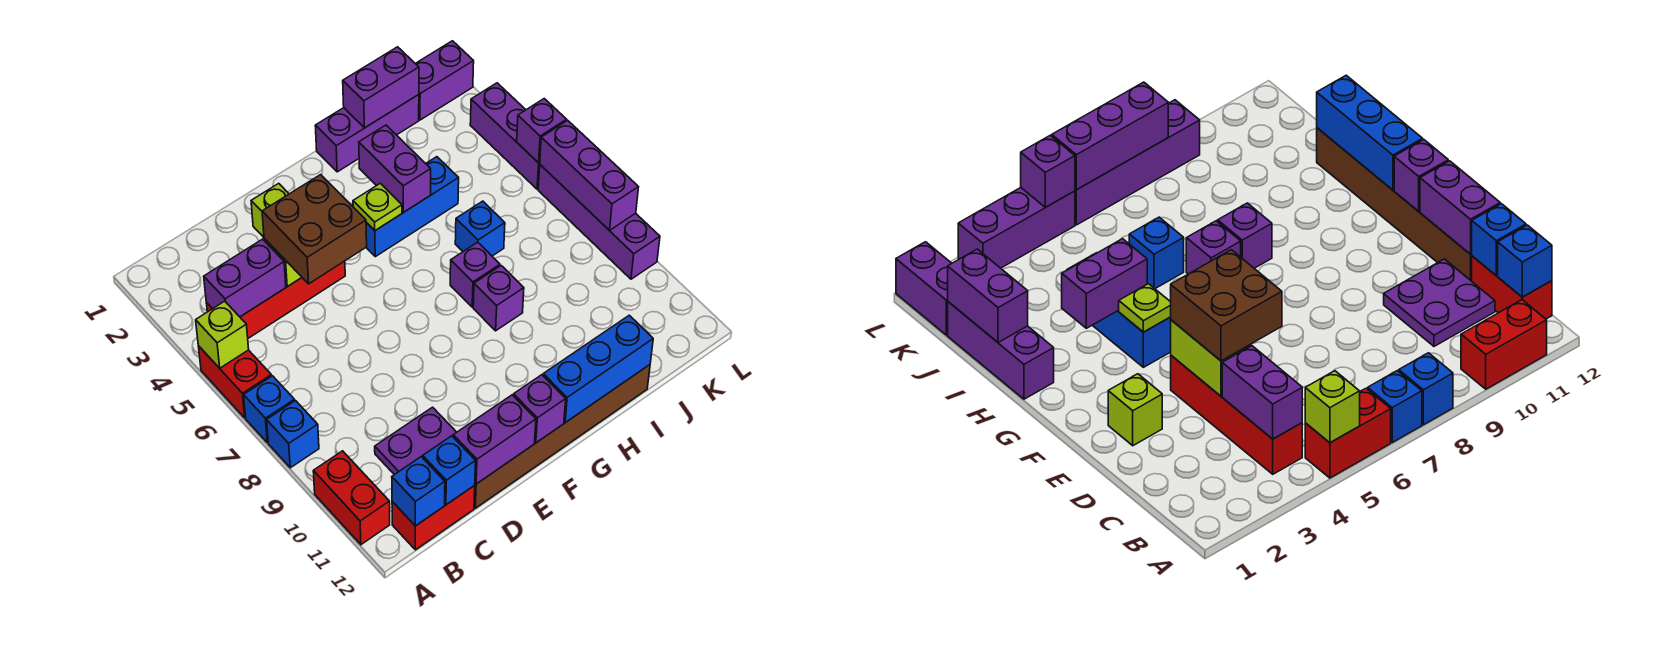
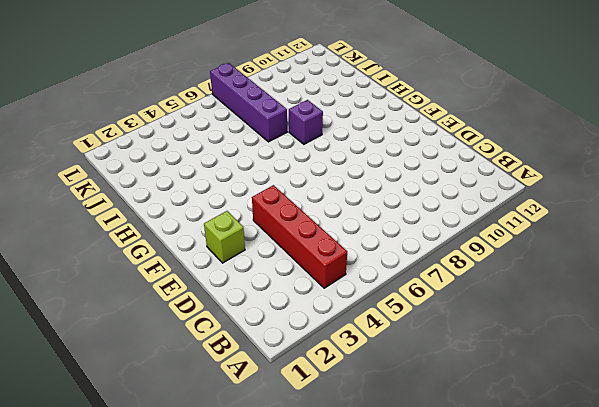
purple brick I7:L7 level 1 -> purple brick L6:L9 level 1
none -> red brick A5:A6 level 1
none -> blue brick A7 level 1
none -> blue brick A8 level 1
none -> red brick A10:A11 level 1

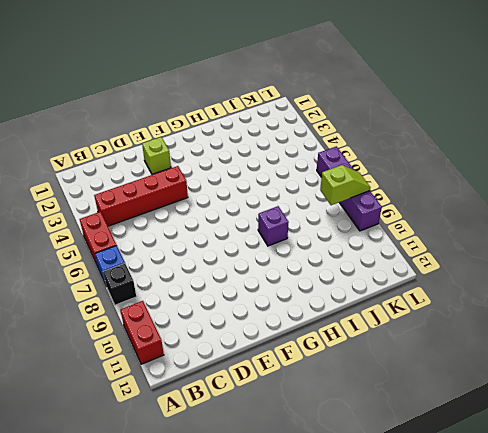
black brick A8 level 1 -> blue brick A8 level 1
lime slope K8:L8 level 2 top K -> purple brick L6:L8 level 2
none -> red brick B12:C12 level 1
none -> purple plate C10:D11 level 1
none -> brown brick D12:I12 level 1
none -> blue brick G4:I4 level 1

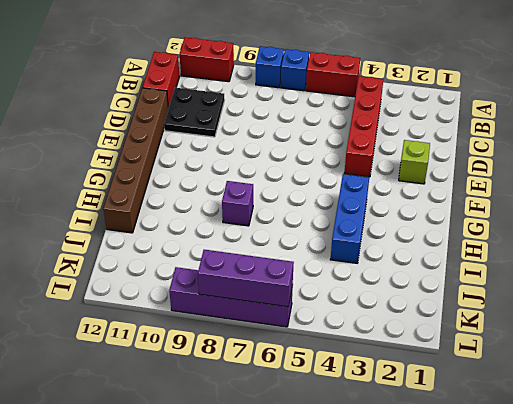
black plate C10:D11 level 1 -> purple plate C10:D11 level 1
none -> purple brick H1:J1 level 1
none -> purple brick H7 level 1
none -> blue brick I6 level 1
none -> purple brick K1:L1 level 1

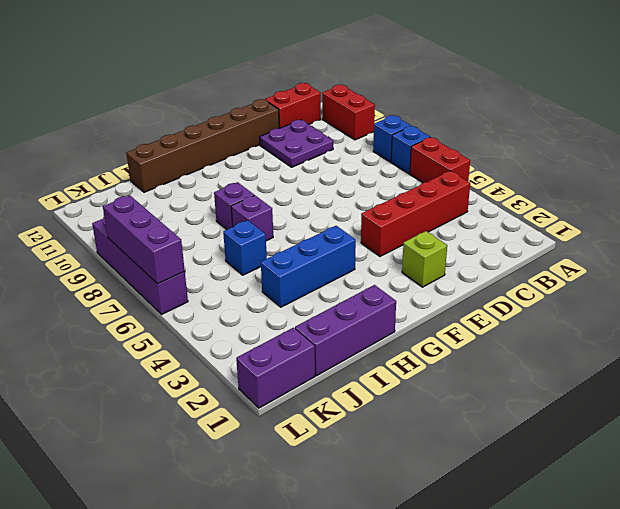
none -> purple brick L3:L5 level 1
none -> lime brick A5 level 2
none -> purple brick B4:C4 level 2
none -> blue brick B12 level 2

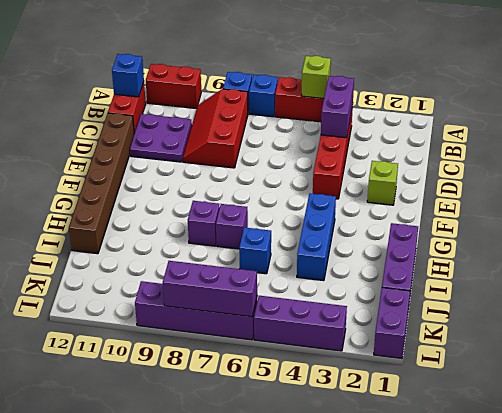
red slope B8:D9 level 1 top 8 -> none
none -> blue brick C12 level 2
none -> lime brick D4:E4 level 2
none -> purple brick D12:E12 level 2
none -> purple brick F12 level 2

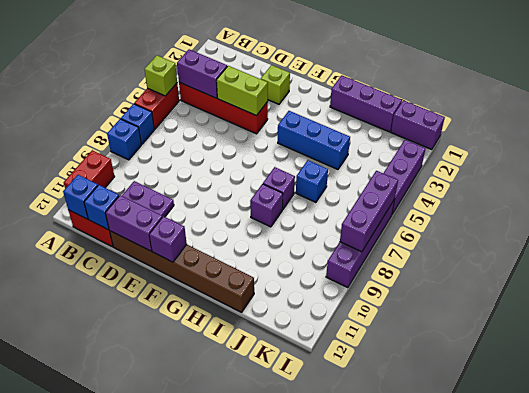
none -> lime plate G4 level 2
none -> blue brick G12:I12 level 2
none -> purple brick H3:H4 level 2
none -> purple brick I1:J1 level 2

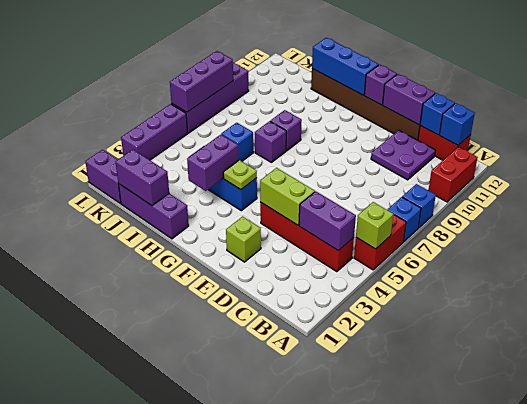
none -> purple brick L5 level 2
none -> brown brick D4:E5 level 3

